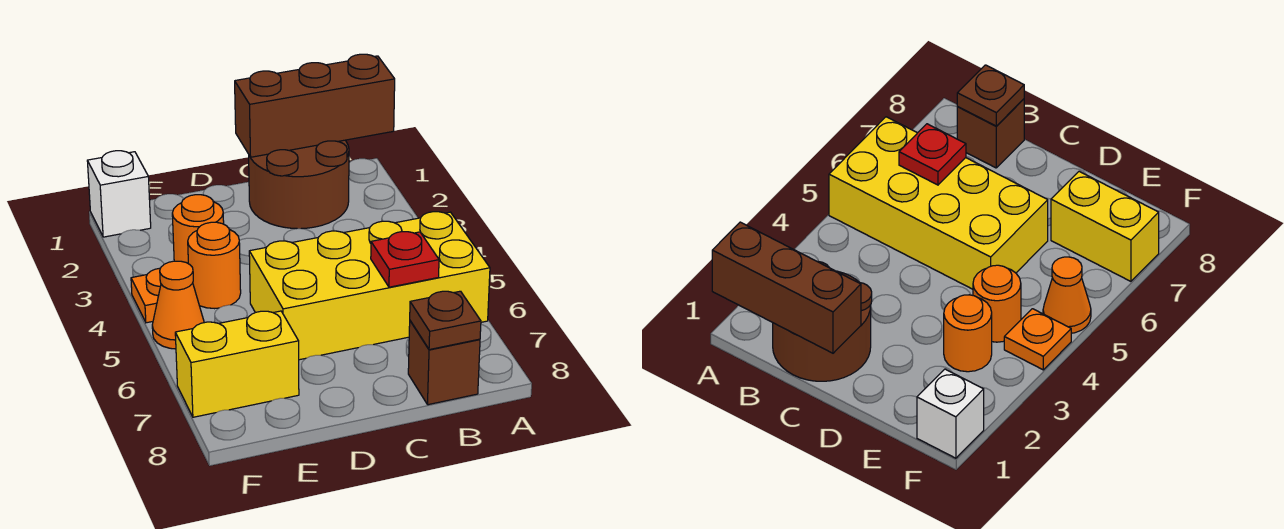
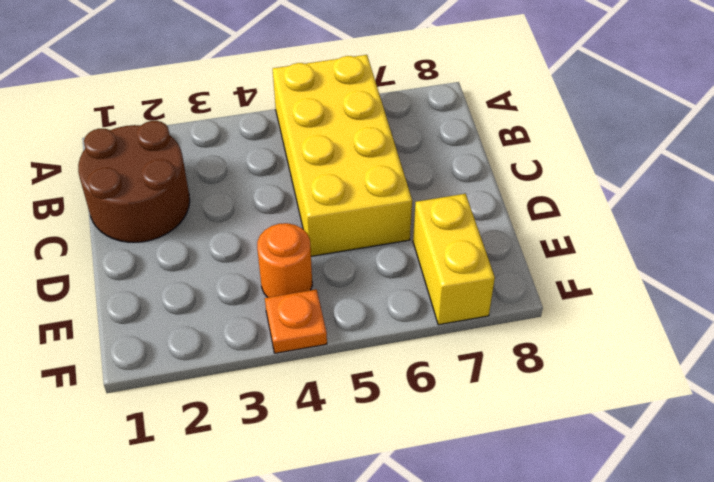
none -> brown brick B8 level 1
none -> orange round brick E3 level 1
none -> white brick F1 level 1

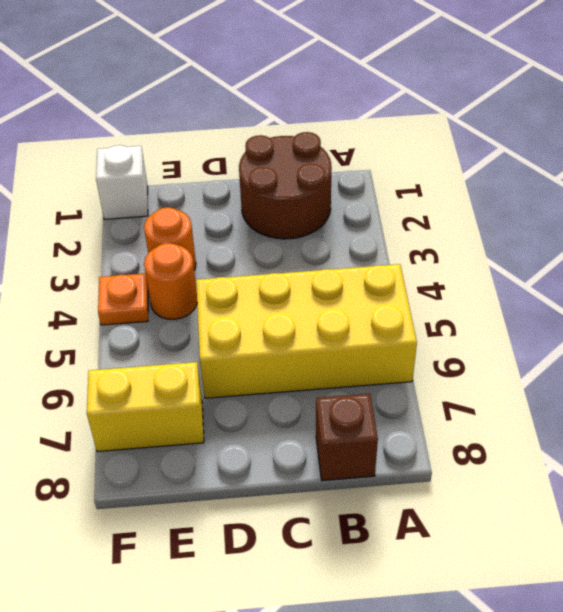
none -> orange cone F5 level 1
none -> brown brick A1:C1 level 2
none -> red plate B6 level 2

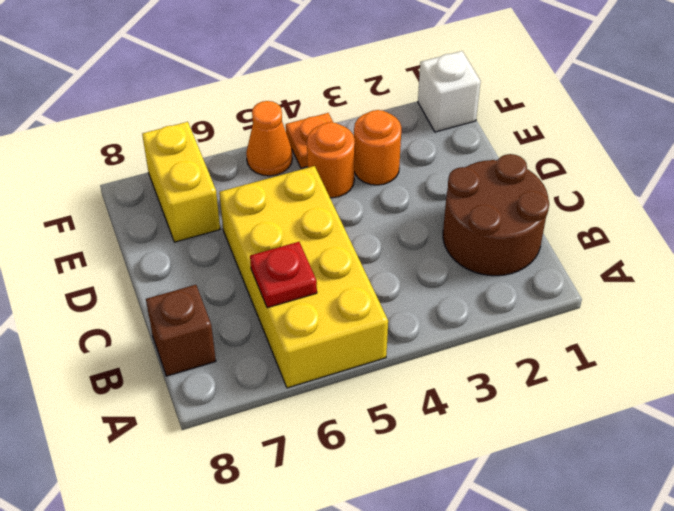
none -> brown brick A1:C1 level 2
none -> brown plate B8 level 2

